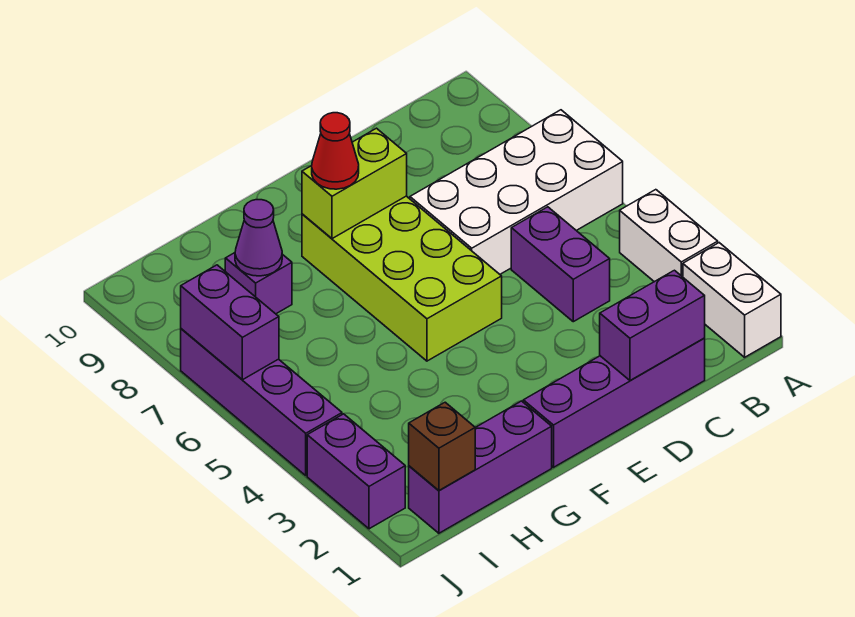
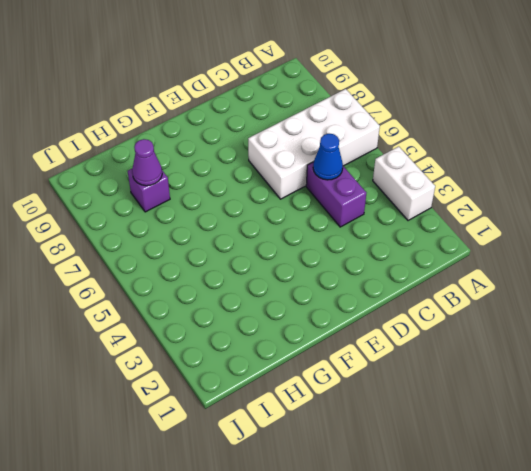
blue cone C5 level 2 -> none
none -> white brick A1:A2 level 1
none -> purple brick C1:F1 level 1
none -> lime brick E5:F8 level 1

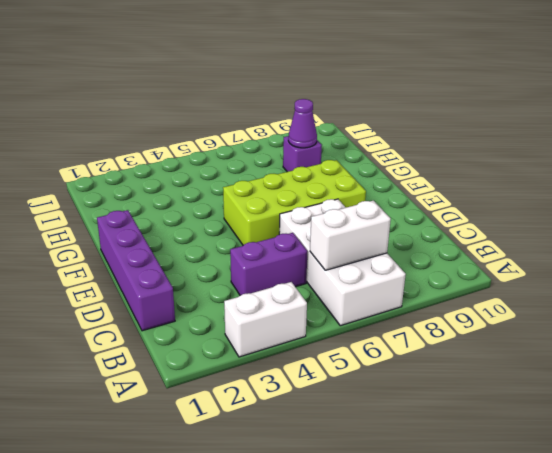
white brick B6:B7 level 2 -> white brick A1:A2 level 1
none -> purple brick G1:I1 level 1
none -> purple brick J2:J3 level 1
none -> purple brick J4:J7 level 1

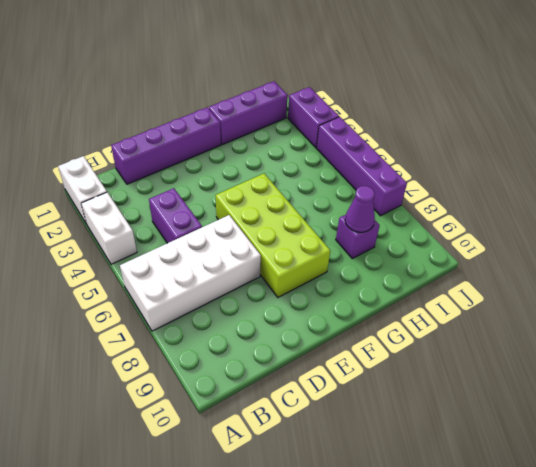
none -> purple brick C1:D1 level 2
none -> lime brick E8:F8 level 2
none -> brown brick I1 level 2

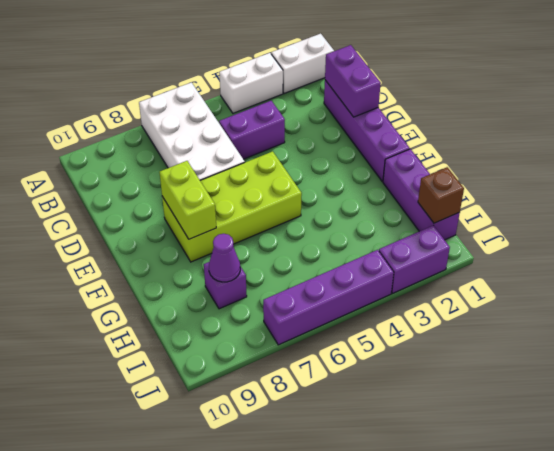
none -> purple brick J6:J7 level 2
none -> red cone F8 level 3

